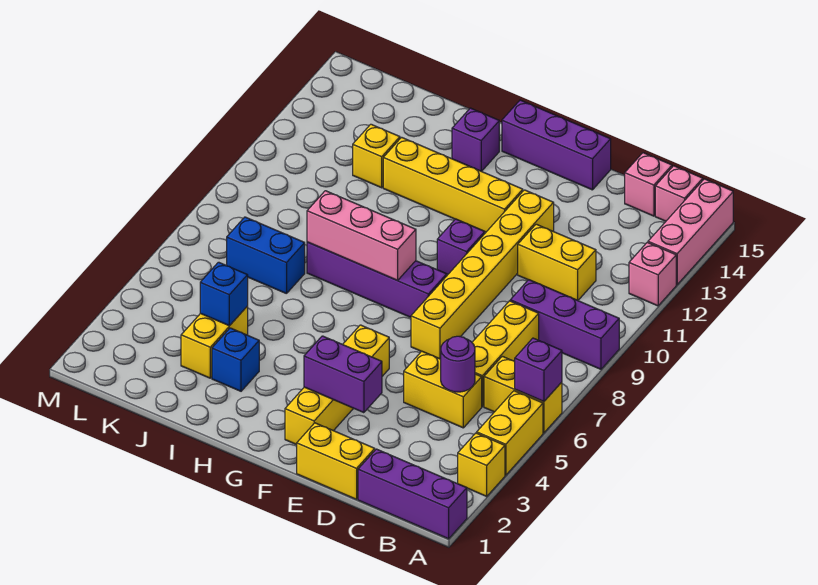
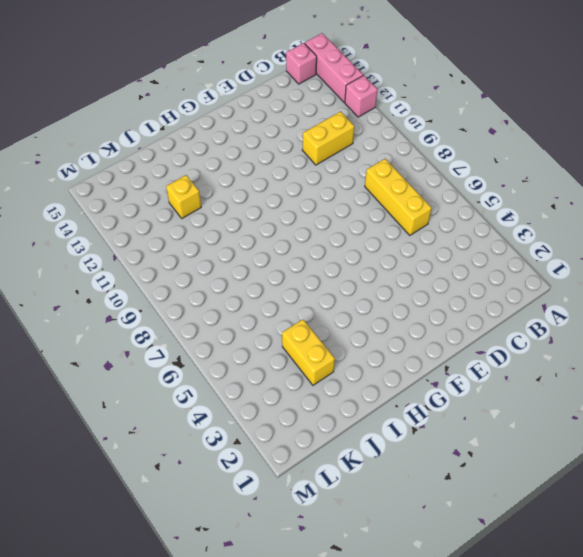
none -> purple brick A1:C1 level 1
none -> yellow brick A3 level 1
none -> yellow brick A4:A5 level 1

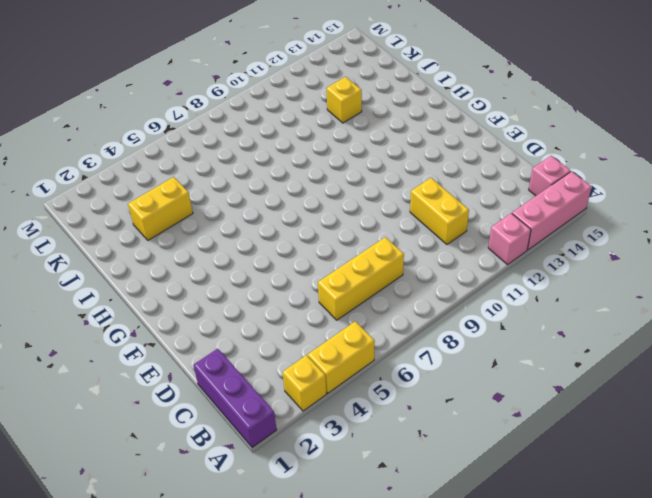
none -> yellow brick A6:B6 level 1
none -> purple brick A9:C9 level 1
none -> yellow brick C5:D5 level 1

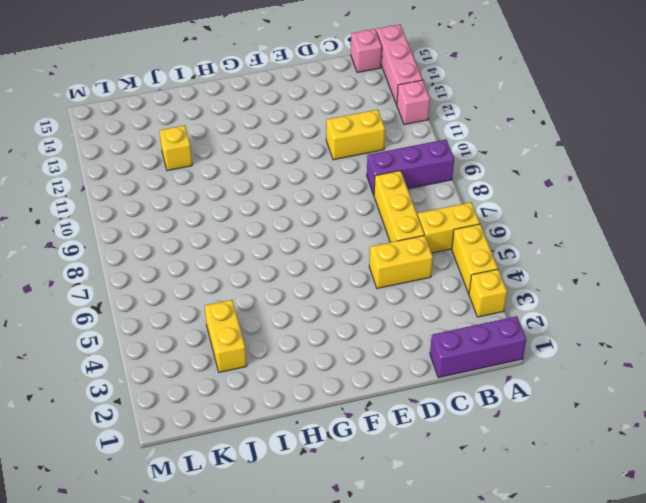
none -> pink brick C15 level 1
none -> yellow brick D1:E1 level 1
none -> yellow brick E7:E12 level 1

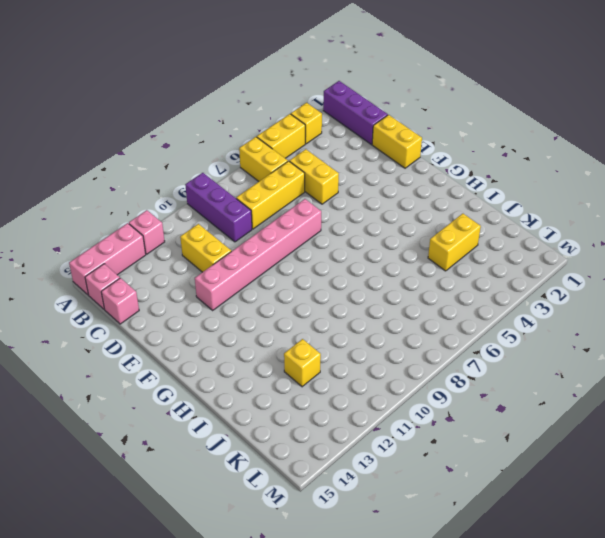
pink brick E7:E12 level 1 -> yellow brick E7:E12 level 1
none -> purple brick E15:G15 level 1
none -> yellow brick F2:F5 level 1
none -> purple brick F8:I8 level 1

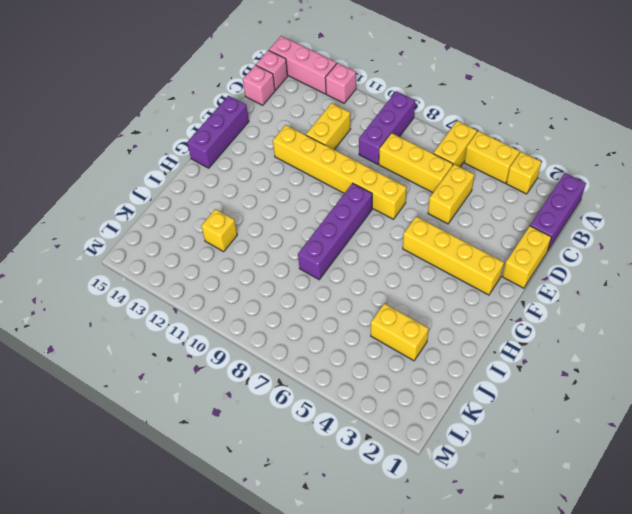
none -> purple brick F10 level 1
none -> yellow brick F12:I12 level 1
none -> purple brick H14 level 1

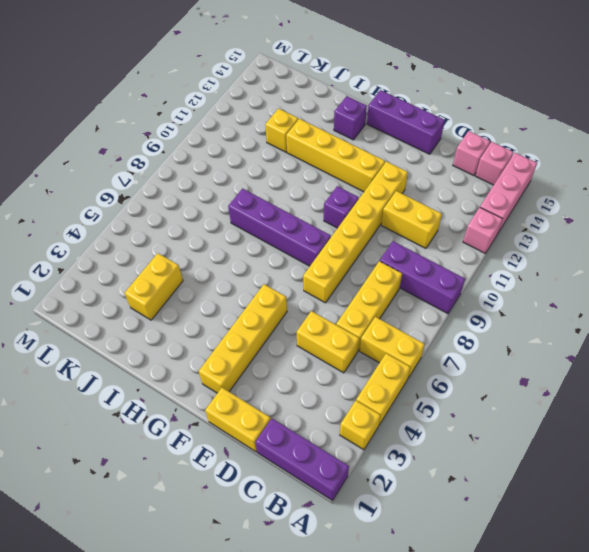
none -> blue brick I3 level 1
none -> blue brick J7:K7 level 1
none -> purple brick A6 level 2

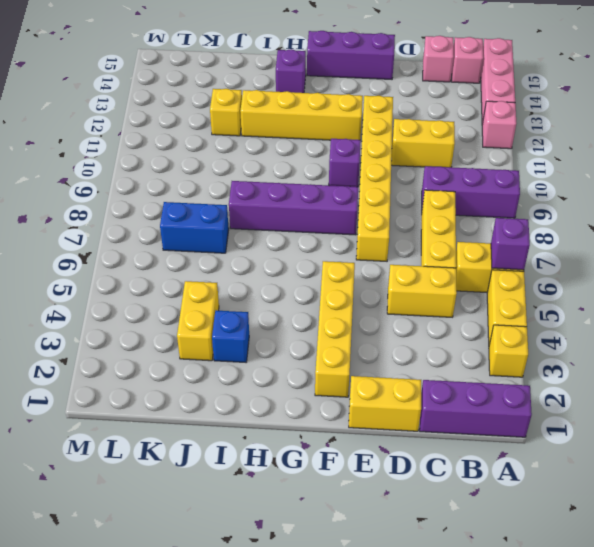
none -> purple round brick C5 level 2
none -> purple brick E3:F3 level 2
none -> pink brick G8:I8 level 2

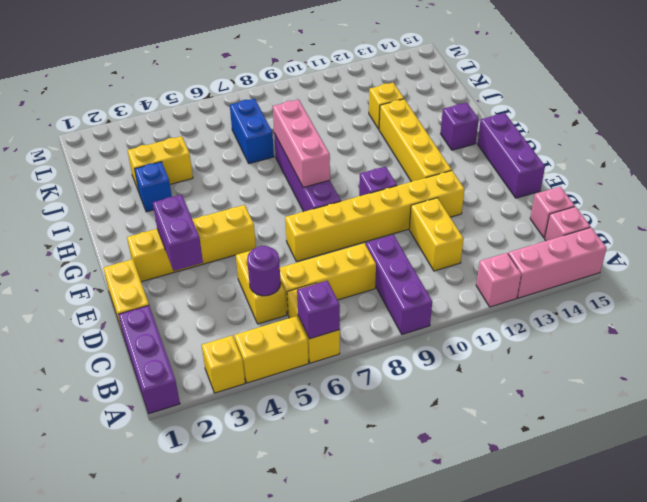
none -> blue brick J4 level 2

